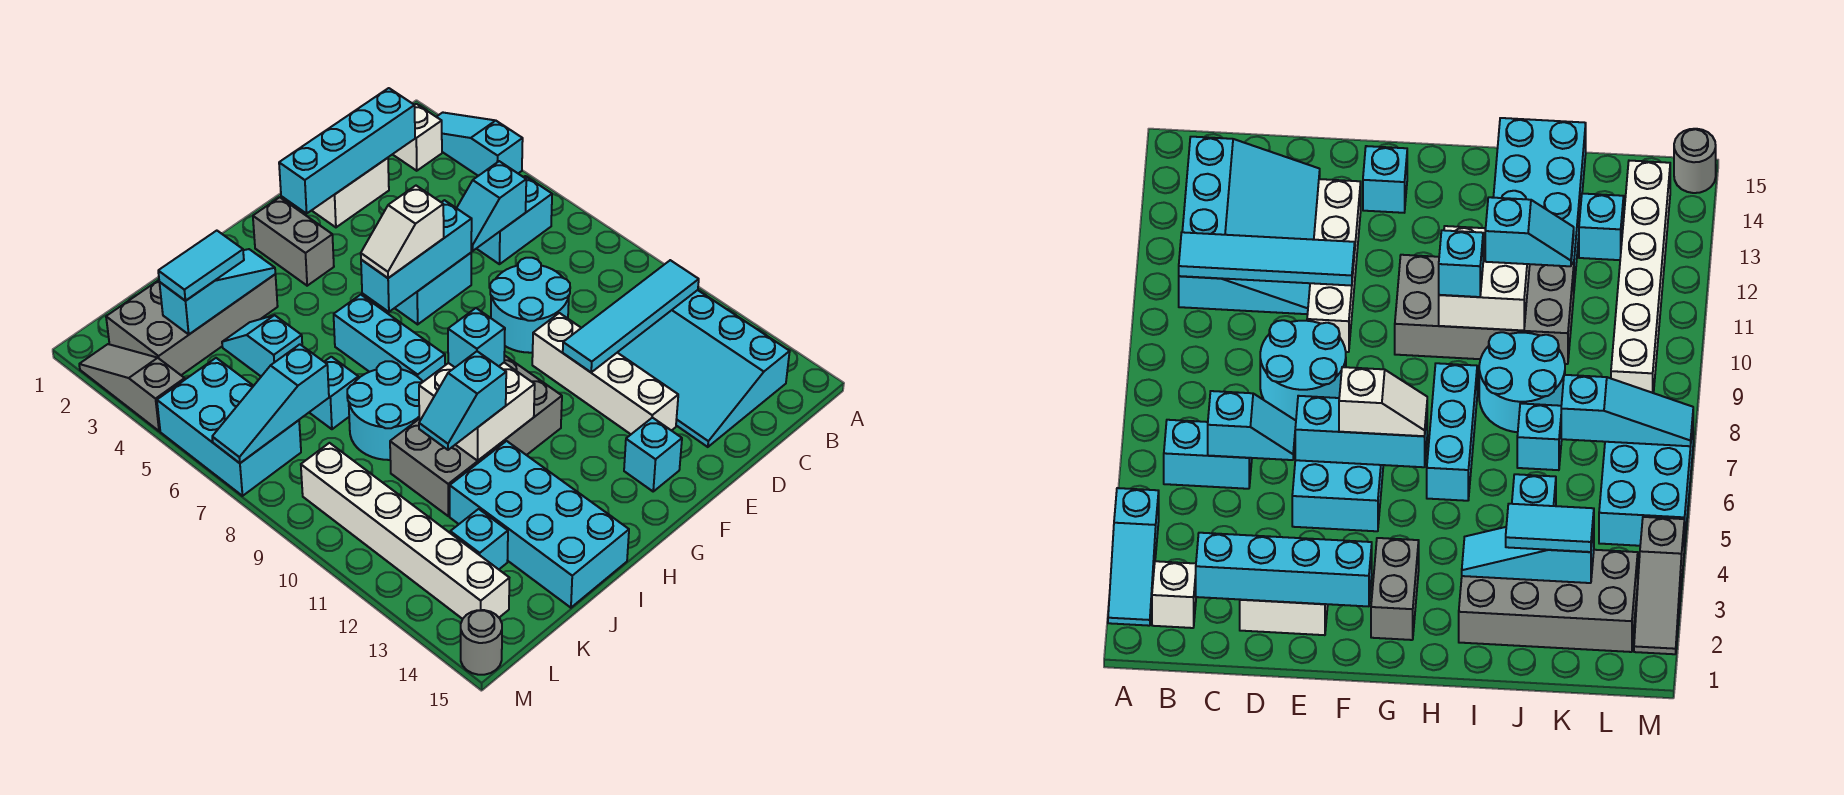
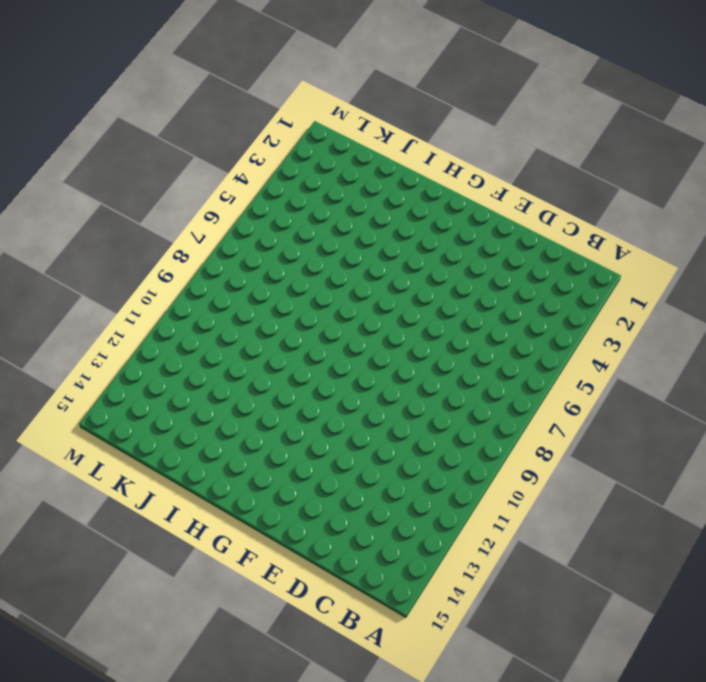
none -> cyan slope A2:A4 level 1 top 4
none -> white brick B2 level 1
none -> cyan brick B6:C6 level 1
none -> cyan slope B11:D14 level 1 top B

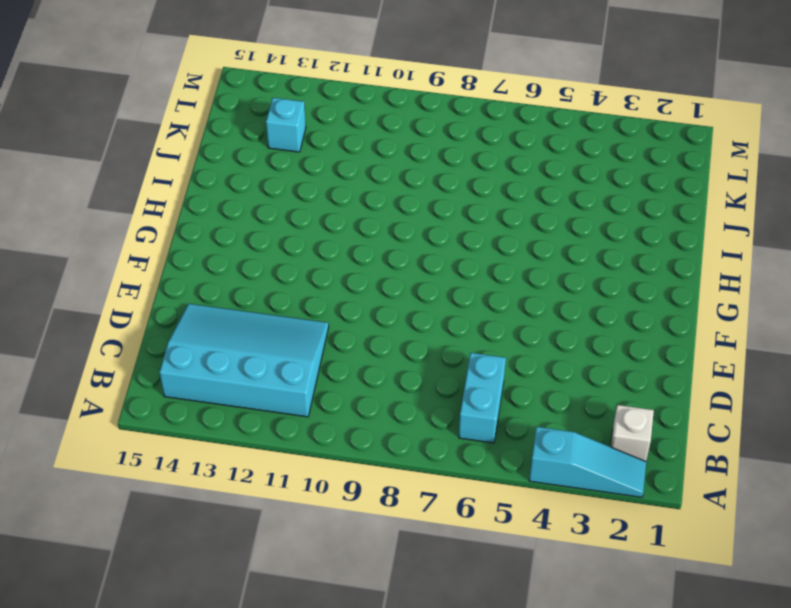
none -> white brick D2:E2 level 1
none -> cyan round brick D8:E9 level 1
none -> cyan brick E5:F6 level 1
none -> white brick E10:E13 level 1

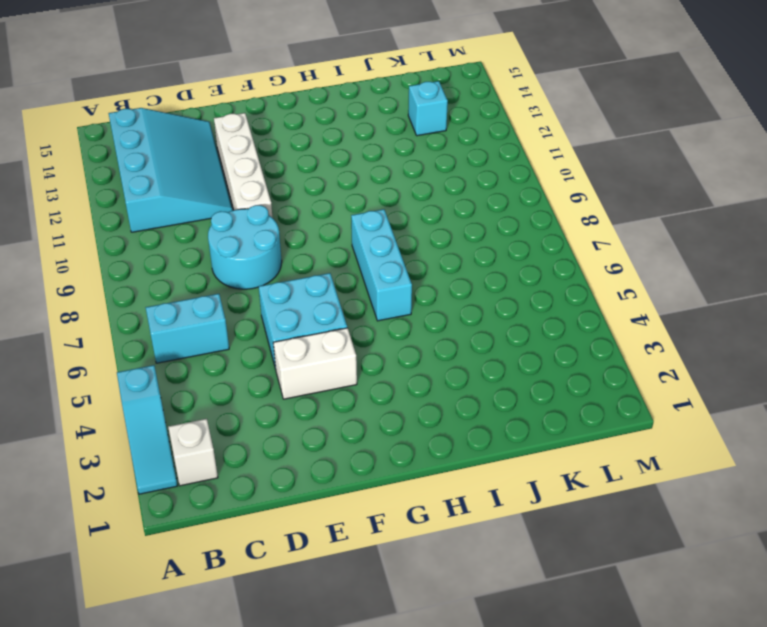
white brick E4:F4 level 1 -> white brick D2:E2 level 1
none -> cyan brick F14 level 1
none -> grey brick G2:G3 level 1
none -> grey brick G10:J11 level 1
none -> grey brick I2:L3 level 1

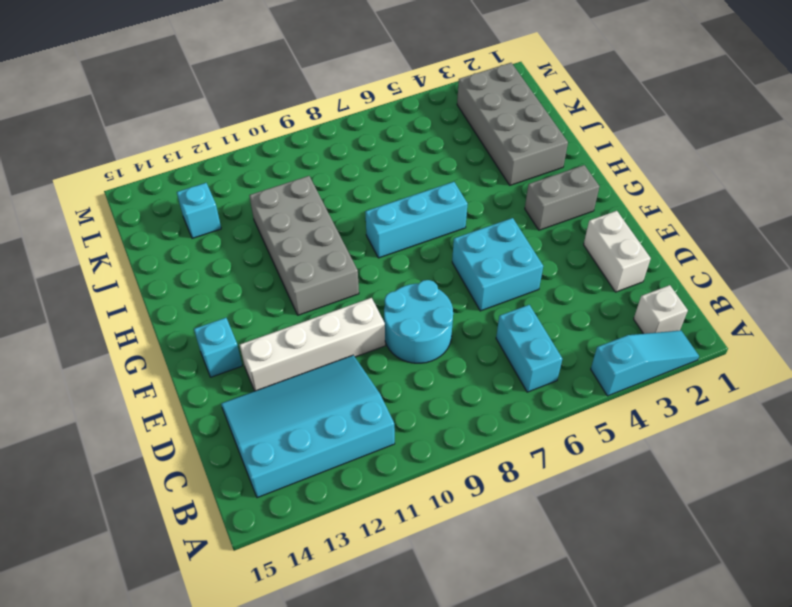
none -> cyan round brick I8:J9 level 1
none -> cyan brick I12:J15 level 1
none -> cyan slope J4:J5 level 1 top 5
none -> cyan brick J7 level 1

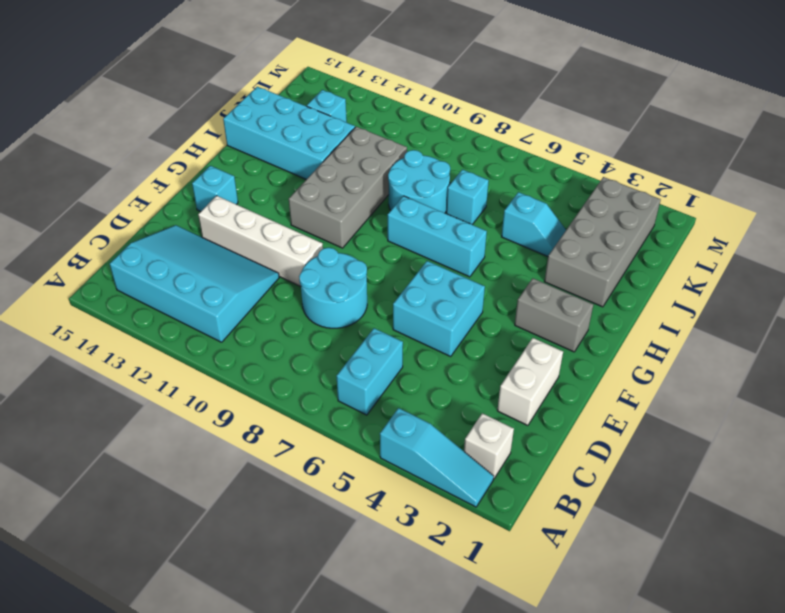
none -> cyan brick L5:M7 level 1
none -> white brick L9:L14 level 1
none -> grey slope M2:M4 level 1 top 4
none -> grey round brick M15 level 1

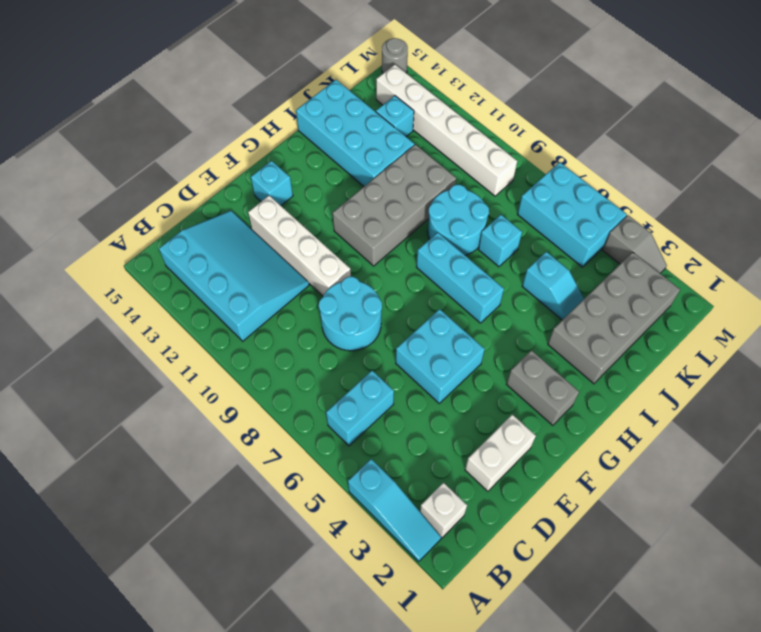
grey slope M3:M4 level 1 top 4 -> grey slope M2:M4 level 1 top 4
none -> cyan tile B11:E11 level 2
none -> cyan brick C2:F2 level 2
none -> cyan slope C6:D6 level 2 top C
none -> cyan brick E6:G6 level 2

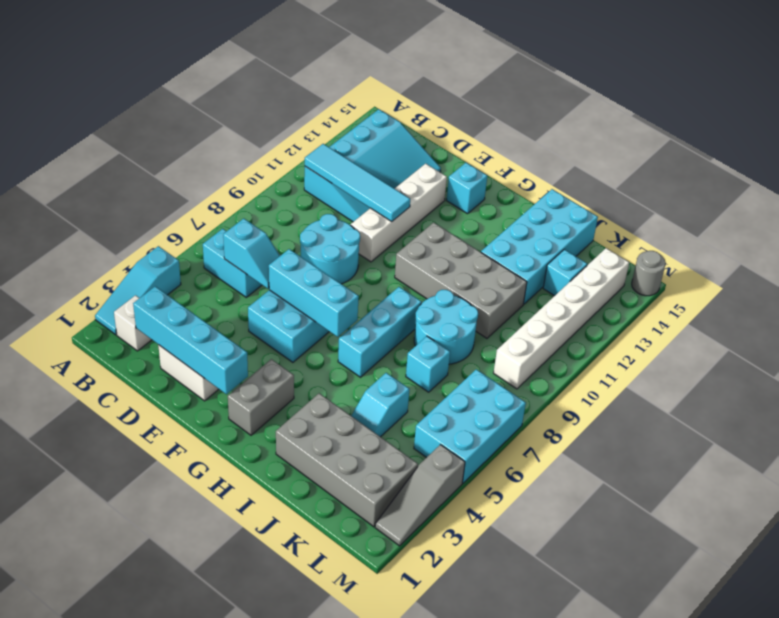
none -> white brick H10:I11 level 2
none -> cyan slope I3:K3 level 2 top K
none -> cyan slope K7:M7 level 2 top K
none -> white slope F6:G6 level 3 top F

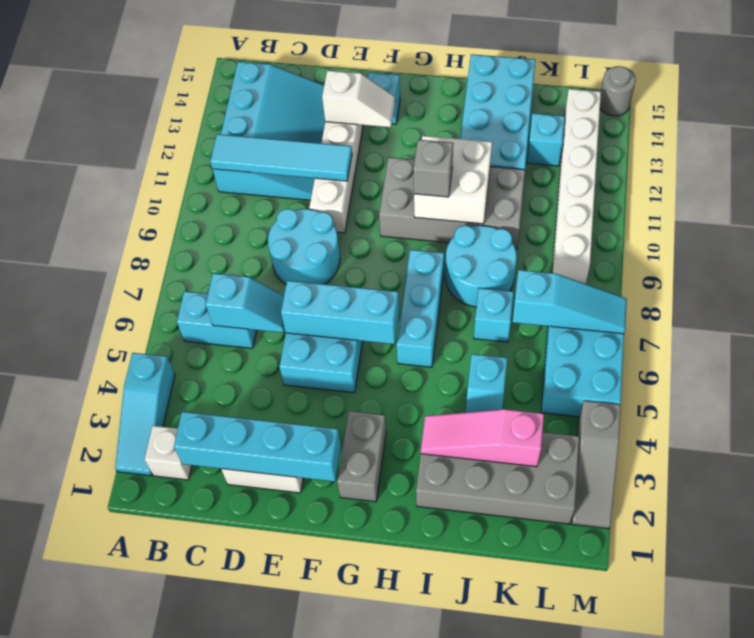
white slope E13:F13 level 2 top E -> white slope F6:G6 level 3 top F
grey brick H10 level 3 -> cyan brick H10 level 3
pink slope I3:K3 level 2 top K -> cyan slope I3:K3 level 2 top K
none -> cyan slope I11:J11 level 3 top I
none -> cyan tile J3:K3 level 3

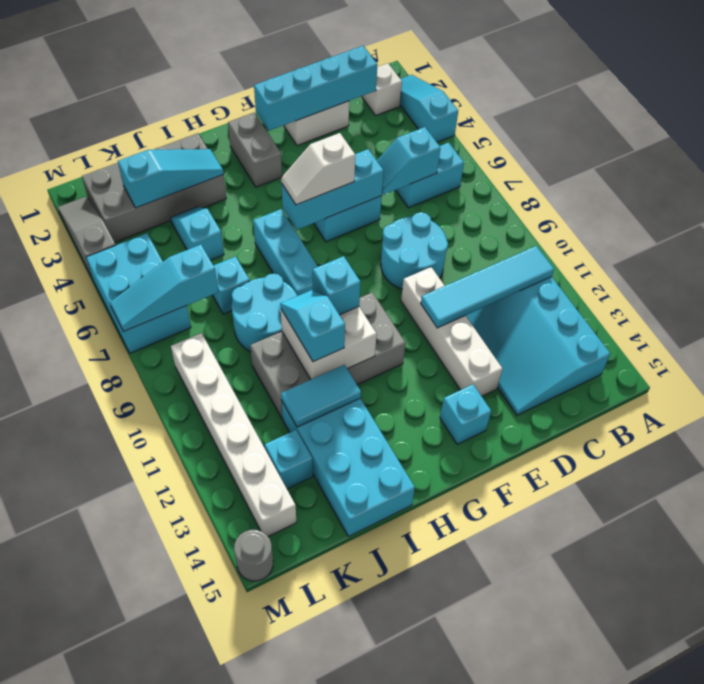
cyan slope I10:I11 level 3 top 11 -> cyan slope I11:J11 level 3 top I
cyan tile I12:J12 level 2 -> cyan tile J3:K3 level 3

